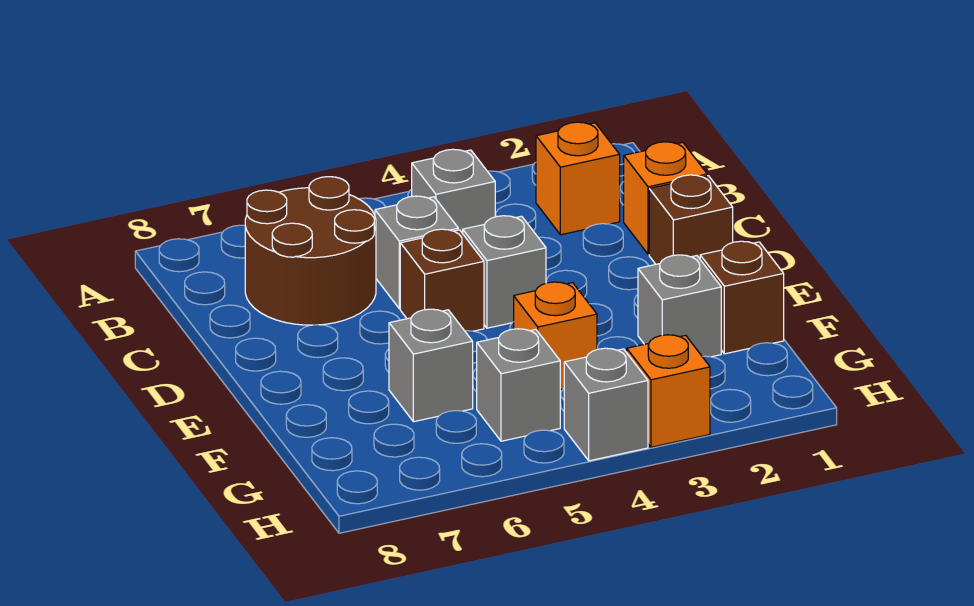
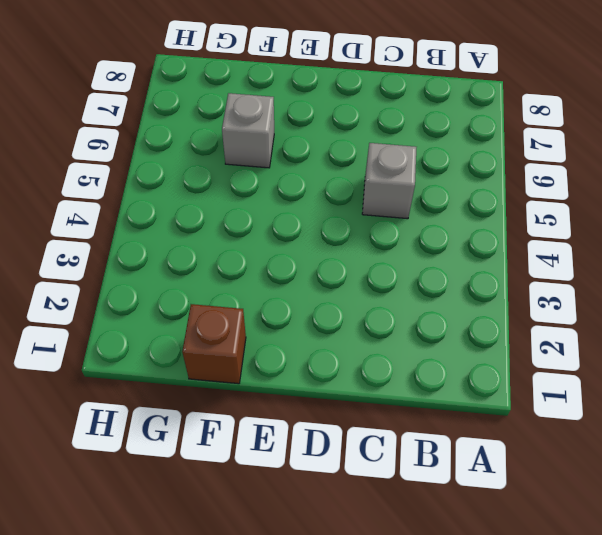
none -> orange brick B2 level 1
none -> grey brick B4 level 1
none -> brown round brick B6:C7 level 1

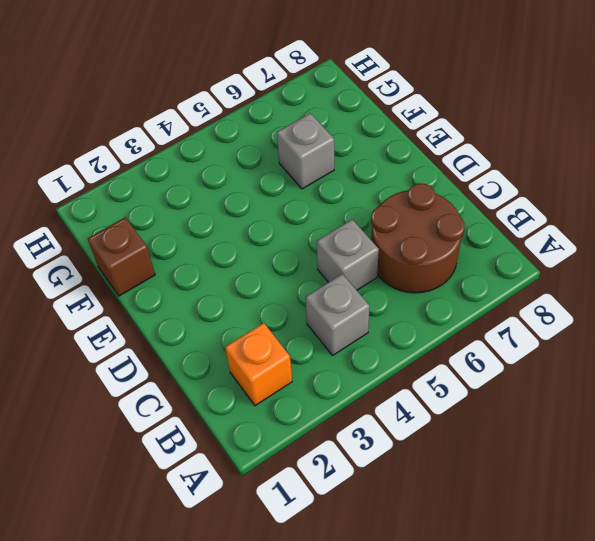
none -> orange brick C1 level 1
none -> brown brick D1 level 1
none -> grey brick D4 level 1

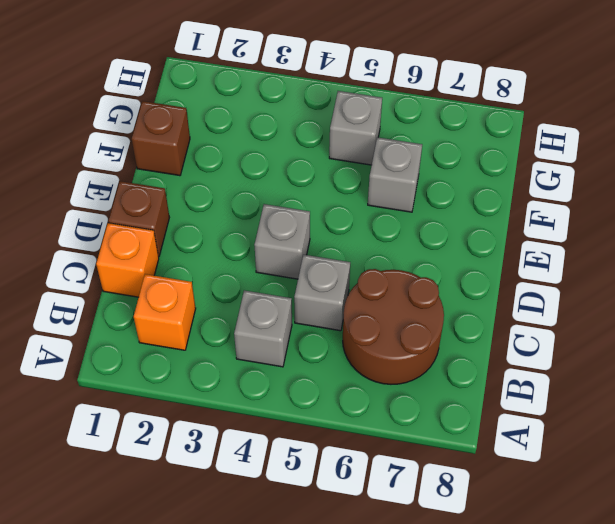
none -> brown brick D5 level 1
none -> grey brick F2 level 1
none -> orange brick F4 level 1

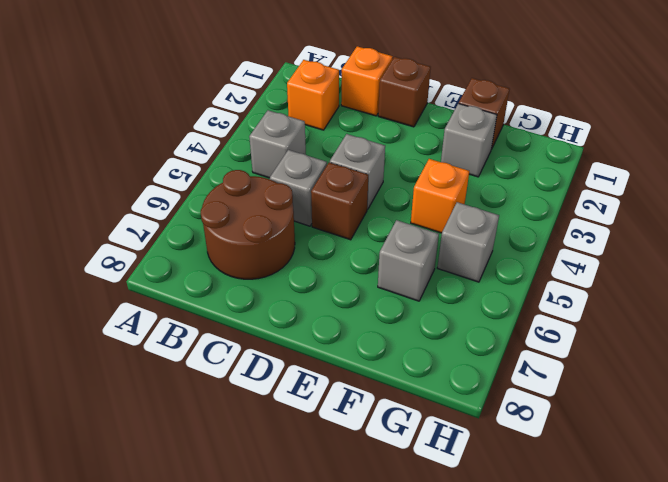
none -> orange brick H3 level 1
none -> grey brick H4 level 1

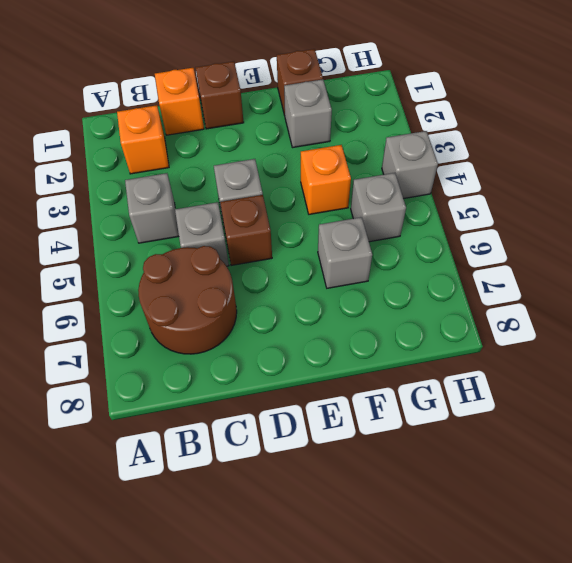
none -> orange brick H3 level 1

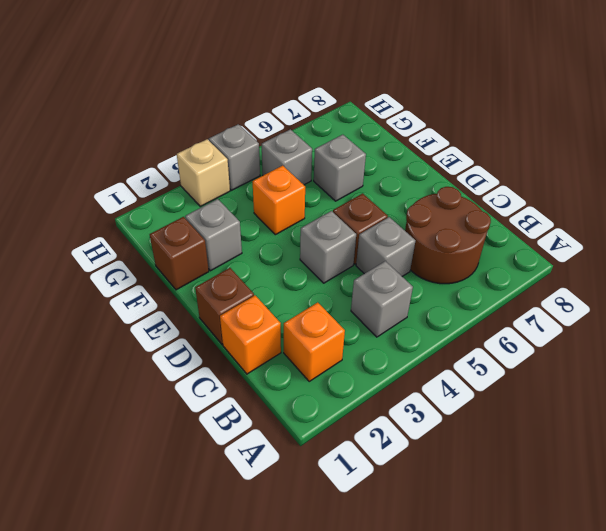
tan brick H3 level 1 -> orange brick H3 level 1

